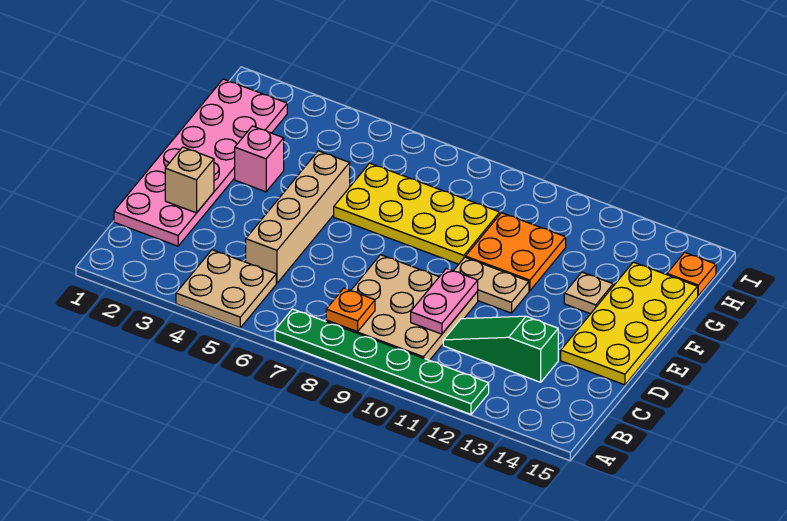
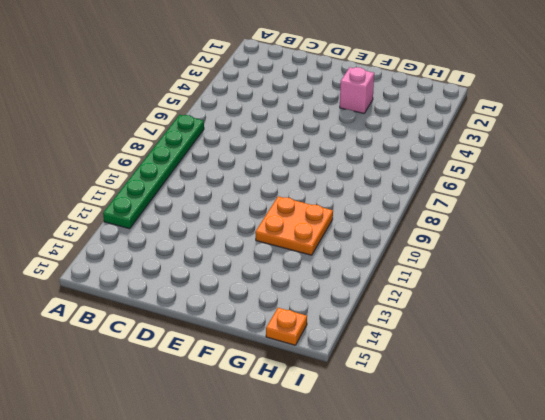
none -> tan plate A4:B5 level 1
none -> tan plate B8:D10 level 1
none -> pink plate C1:H2 level 1

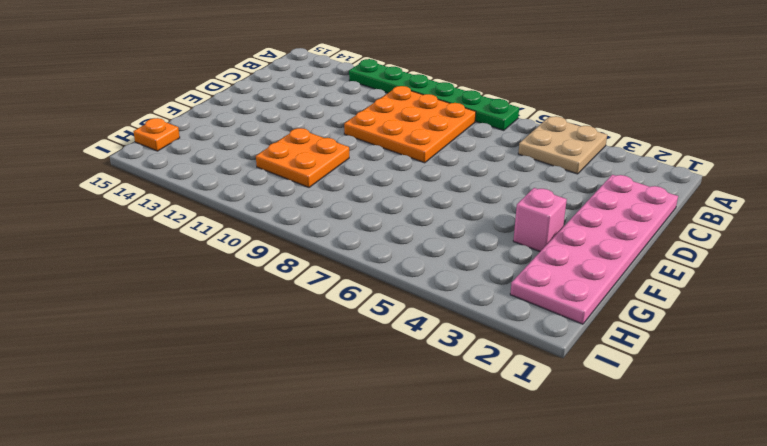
orange plate B8:D10 level 1 -> tan plate B8:D10 level 1
none -> tan brick C5:F5 level 1
none -> green slope C11:C13 level 1 top 13
none -> yellow plate D14:G15 level 1

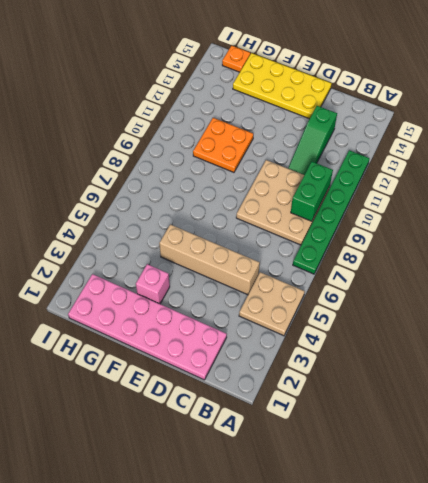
green brick B9:B10 level 2 -> none
none -> tan plate E10:E11 level 1
none -> yellow plate F6:G9 level 1
none -> tan plate F13 level 1

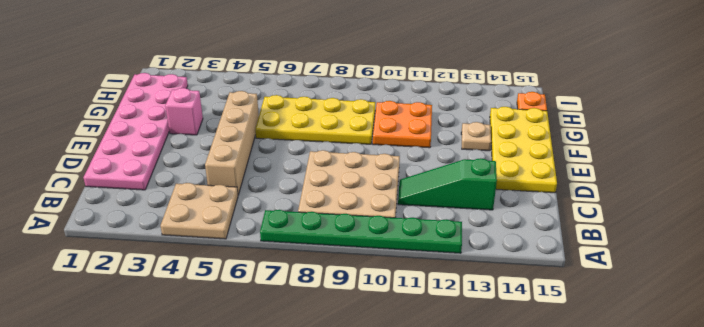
none -> tan plate E10:E11 level 1
none -> orange plate B8 level 2
none -> pink plate C10:D10 level 2

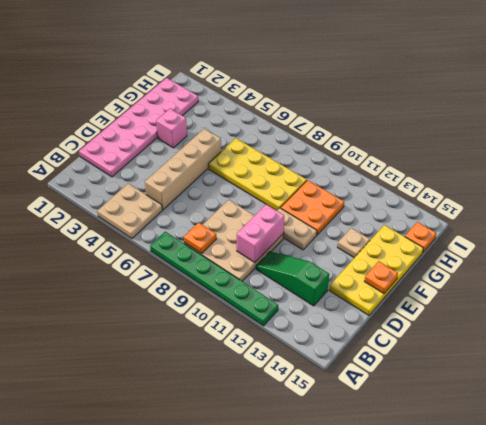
pink brick C10:D10 level 2 -> pink plate C10:D10 level 2
orange plate E15 level 2 -> none
none -> tan brick D2 level 2

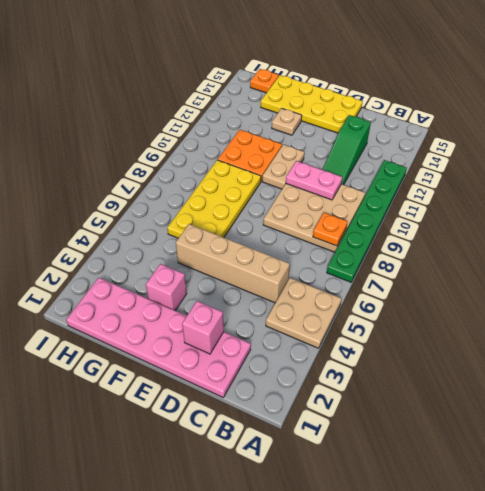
pink brick D2 level 2 -> tan brick D2 level 2

